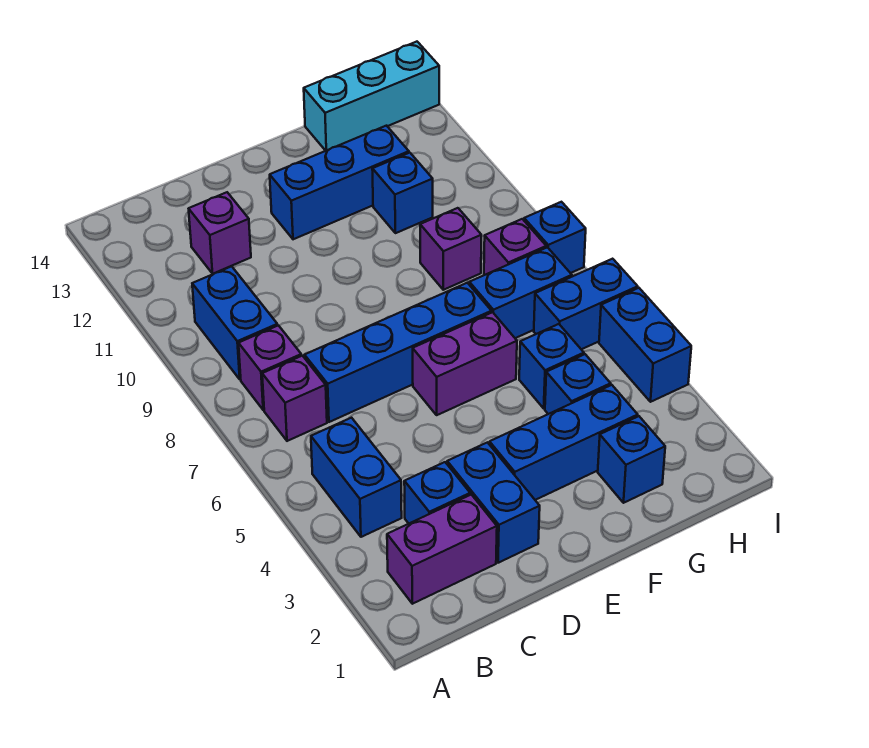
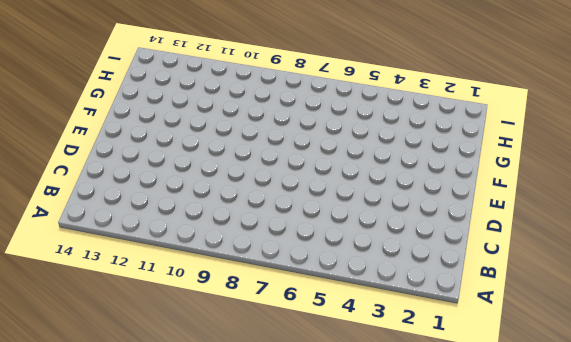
none -> purple brick B2:C2 level 1
none -> blue brick B4:B5 level 1
none -> purple brick B7 level 1

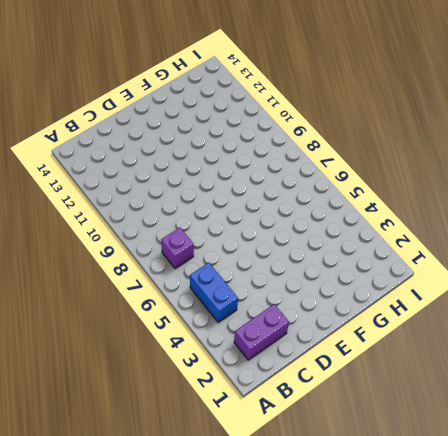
none -> purple brick B8 level 1
none -> blue brick B9:B10 level 1
none -> blue brick C3 level 1

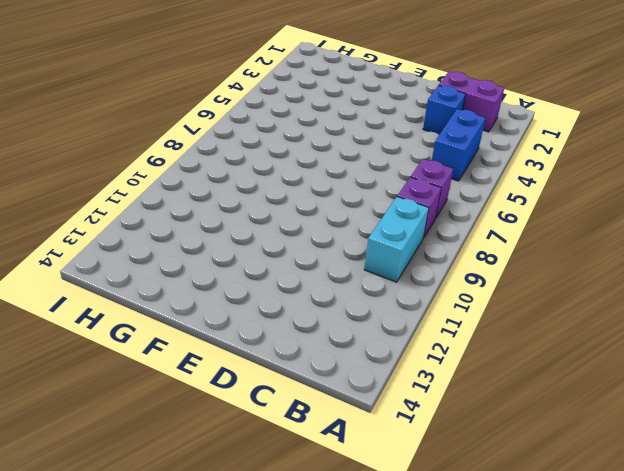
cyan brick B9:B10 level 1 -> blue brick B9:B10 level 1
none -> blue brick C7:F7 level 1
none -> purple brick C12 level 1
none -> blue brick D2:D3 level 1

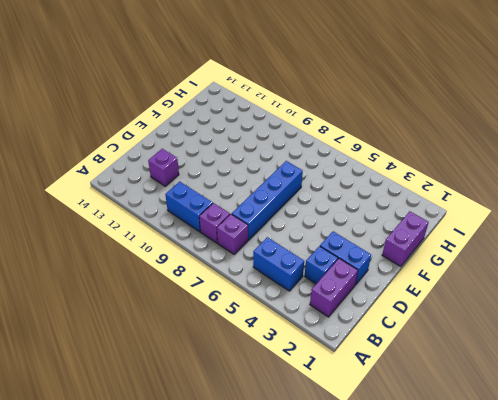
purple brick F1:G1 level 1 -> purple brick E6:F6 level 1
none -> blue brick E3:G3 level 1
none -> blue brick E12:G12 level 1
none -> blue brick G2 level 1

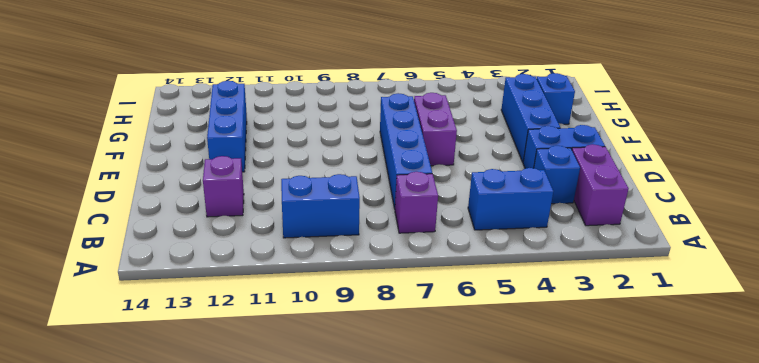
none -> purple brick B8 level 1
none -> blue brick G4 level 1
none -> blue brick G5 level 1

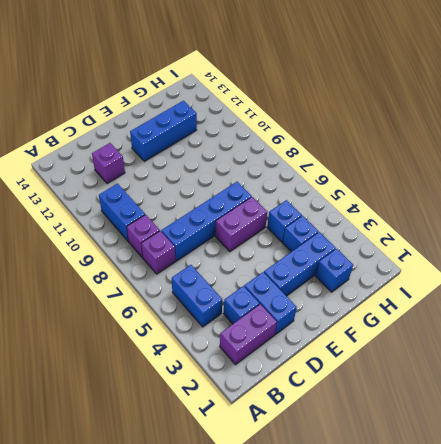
none -> blue brick G7:H7 level 1
none -> purple brick G9 level 1
none -> blue brick G11 level 1

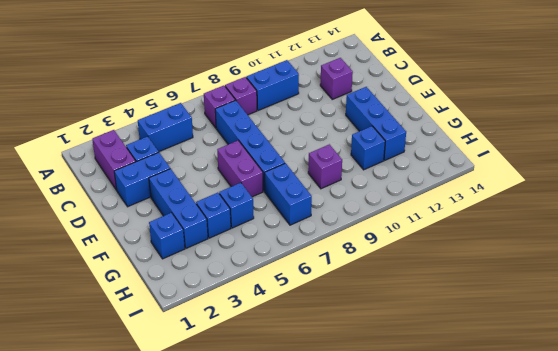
none -> cyan brick G14:I14 level 1
none -> blue brick H6:I6 level 1
none -> purple brick H8 level 1

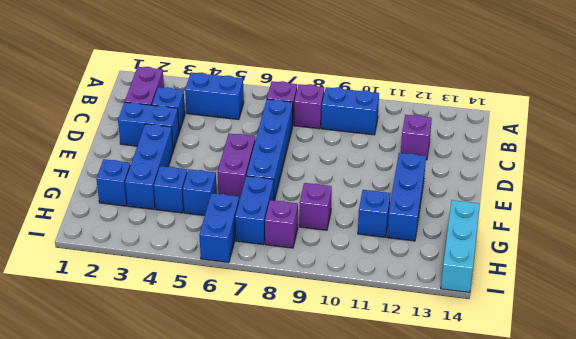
none -> blue brick I4:I5 level 1
none -> blue brick I8 level 1

